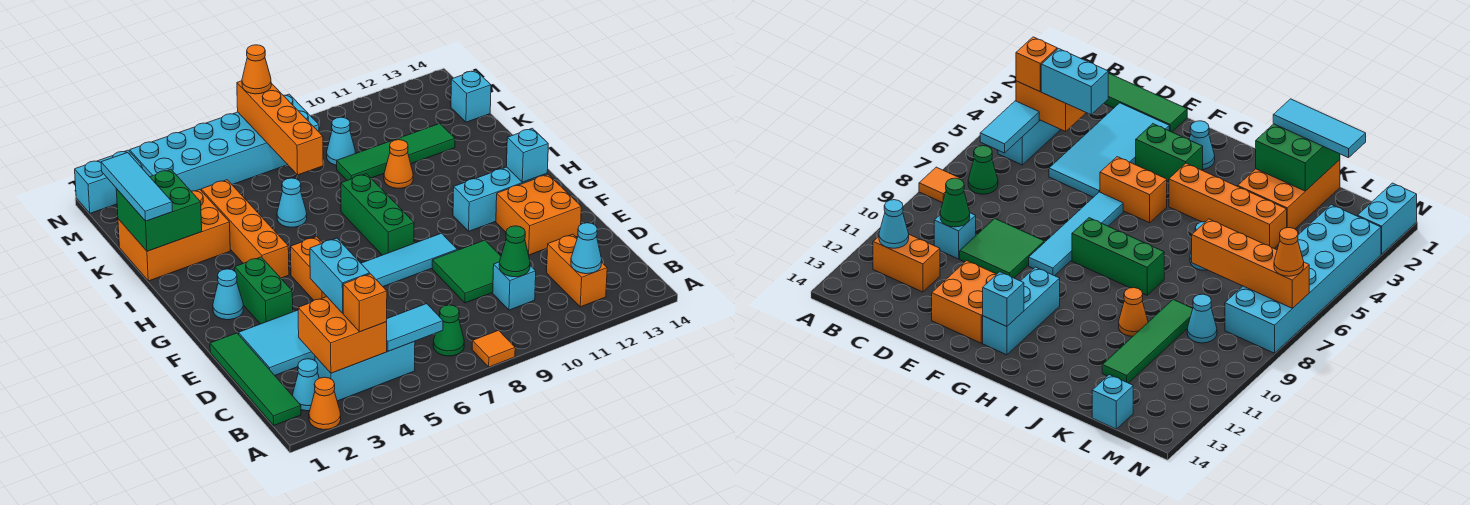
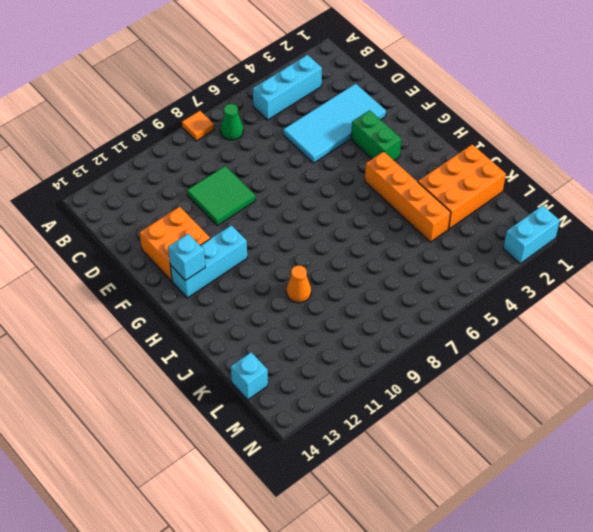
none -> orange cone A2 level 1
none -> green tile B1:E1 level 1
none -> cyan cone B2 level 1
none -> orange brick B12:C12 level 1

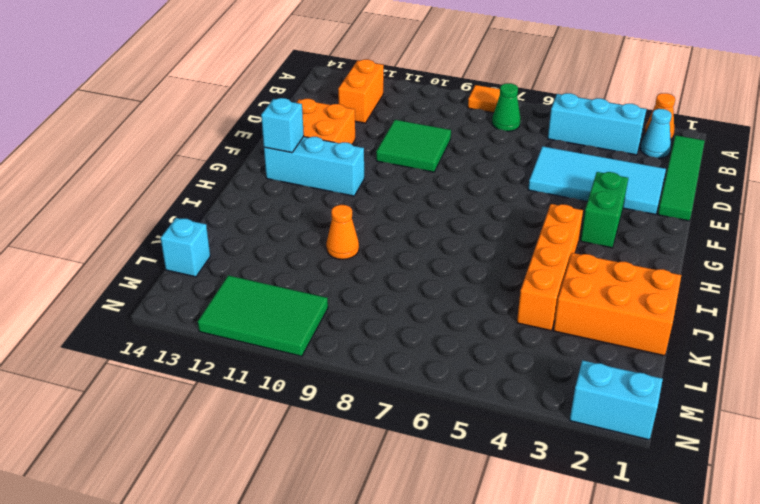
green tile M10:N12 level 1 -> none
none -> cyan brick C10 level 1
none -> orange brick F5:G5 level 1
none -> cyan tile F6:F9 level 1
none -> cyan cone G2 level 1

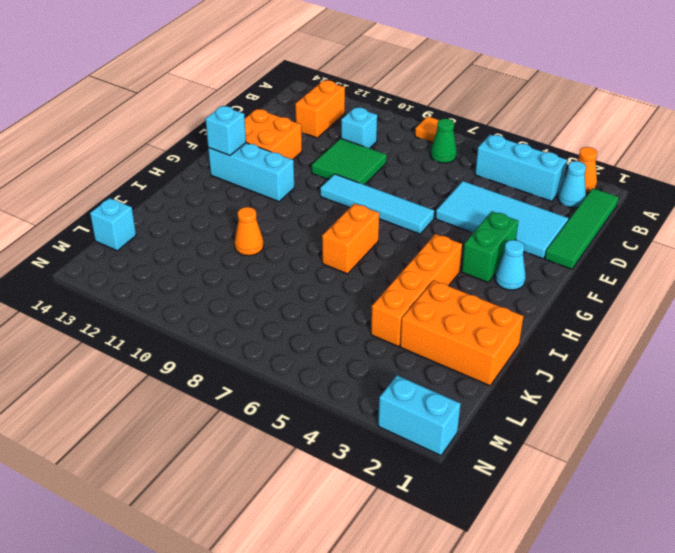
orange brick H7:I7 level 1 -> orange brick F5:G5 level 1
none -> green brick G8:I8 level 1
none -> cyan cone J6 level 1
none -> green tile K9:K12 level 1
none -> cyan cone L9 level 1

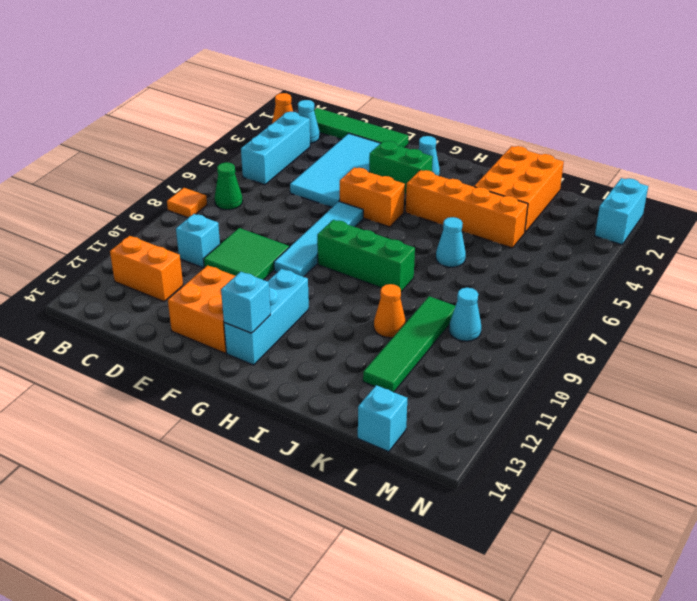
none -> cyan brick M3:N8 level 1
none -> orange brick B3:C4 level 2
none -> cyan tile B5:B6 level 2
none -> cyan cone B12 level 2

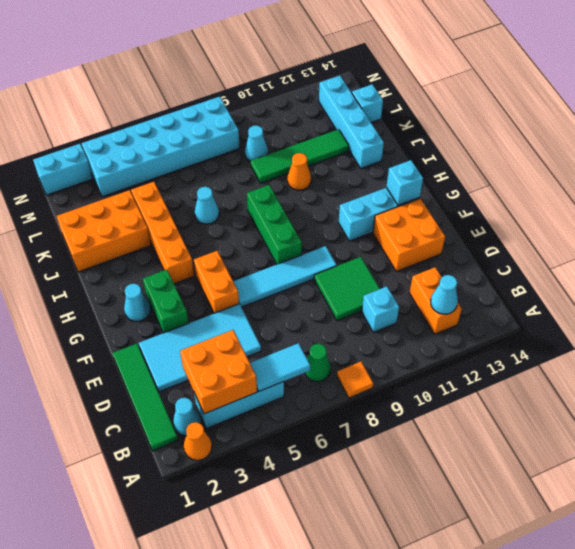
cyan brick J13:M13 level 1 -> none
none -> green cone C10 level 2
none -> green brick J1:K2 level 2
none -> orange brick K7:N7 level 2
none -> orange brick B4 level 3

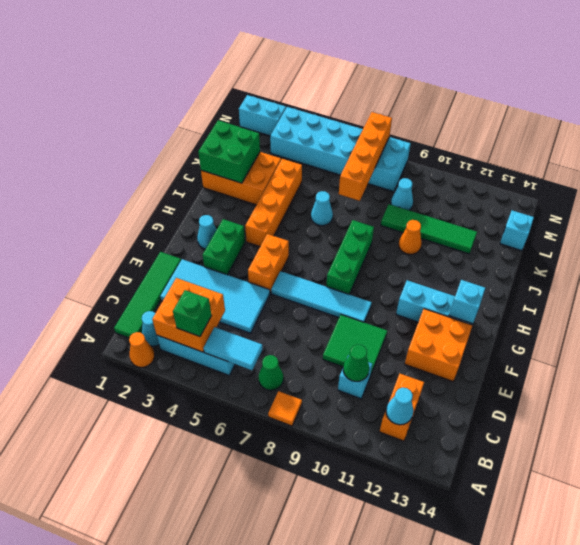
green brick B4 level 3 -> orange brick B4 level 3
none -> cyan brick C4:D4 level 3
none -> cyan tile J1:L1 level 3
none -> orange cone N7 level 3

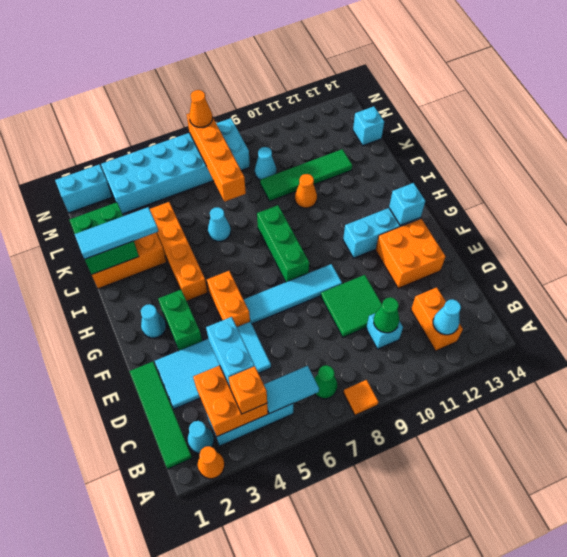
cyan tile J1:J3 level 3 -> cyan tile J1:L1 level 3

